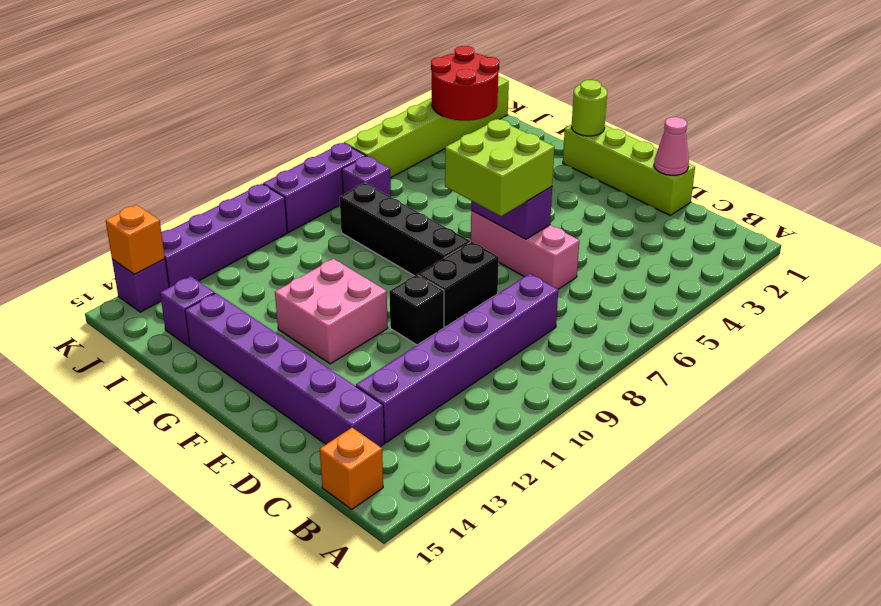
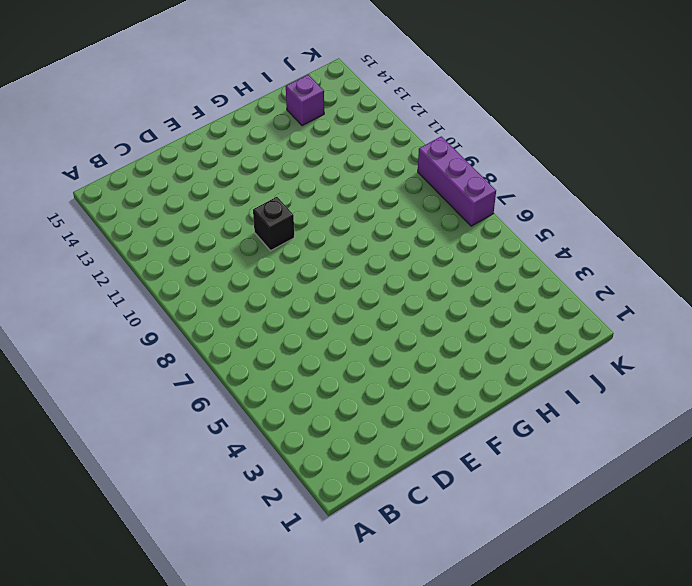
none -> orange brick B15 level 1
none -> purple brick C8:C13 level 1
none -> purple brick C14:H14 level 1

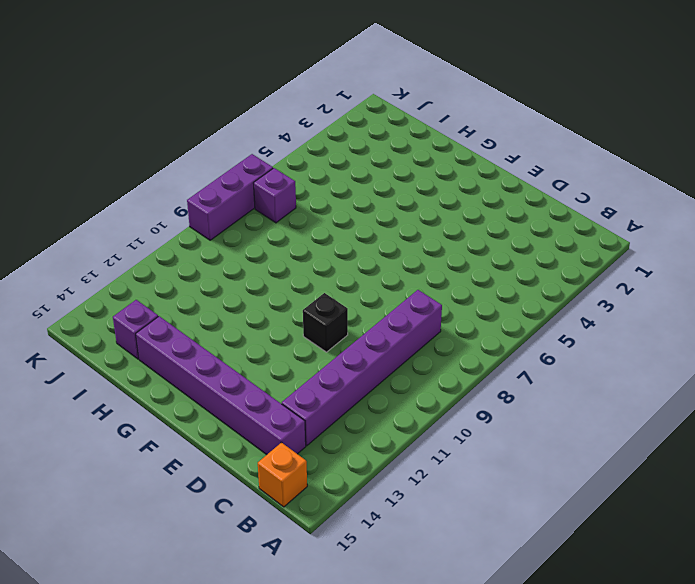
none -> lime brick D1:G1 level 1
none -> pink brick D6:F6 level 1
none -> black brick E8:E9 level 1

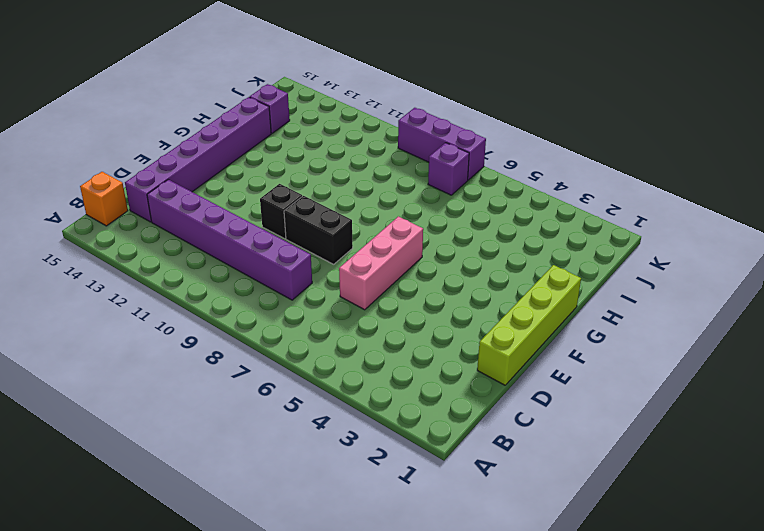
none -> black brick F8:I8 level 1
none -> pink brick F11:G12 level 1
none -> lime brick K1:K6 level 1

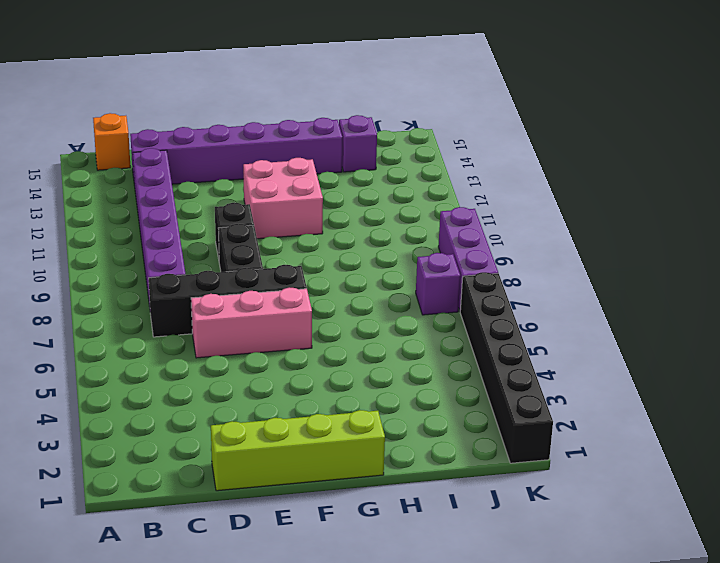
black brick C7:F7 level 1 -> black brick F8:I8 level 1
black brick K1:K6 level 1 -> lime brick K1:K6 level 1
none -> purple brick K10:K13 level 1
none -> purple brick K14 level 1
none -> pink cone D1 level 2

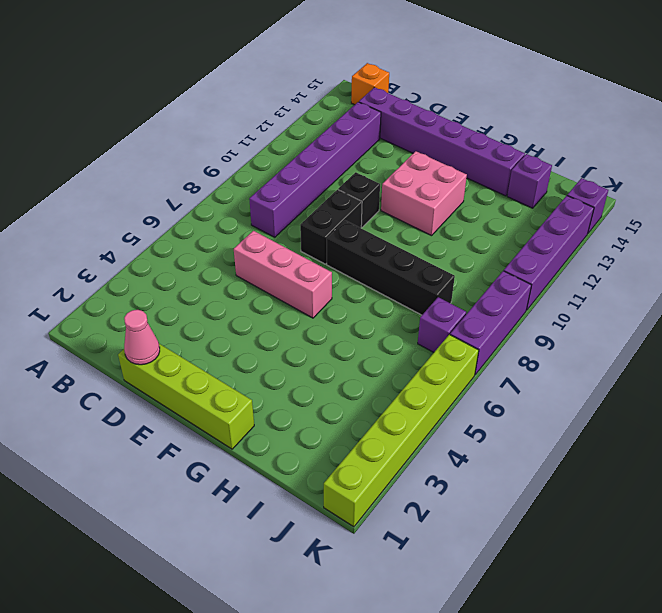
none -> purple brick E6:F6 level 2
none -> lime round brick G1 level 2
none -> red round brick J2:K3 level 2

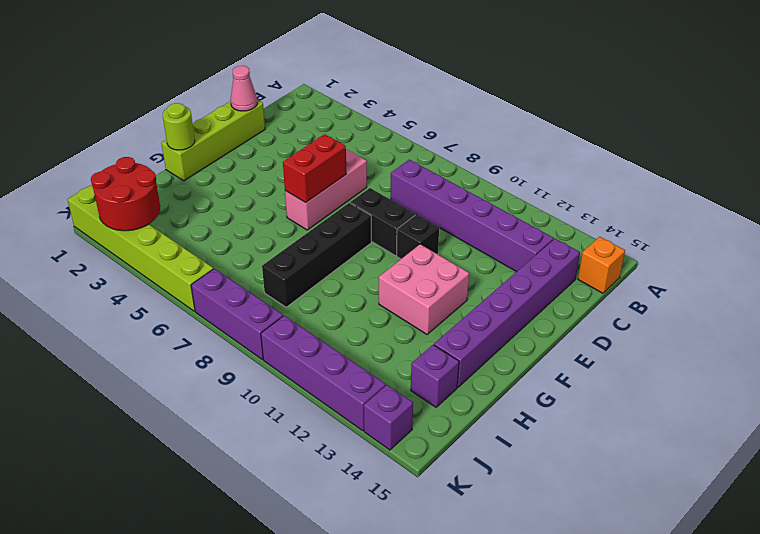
red brick E6:F6 level 2 -> purple brick E6:F6 level 2
none -> purple brick J7 level 1
none -> orange brick K14 level 2
none -> lime brick E6:F7 level 3

